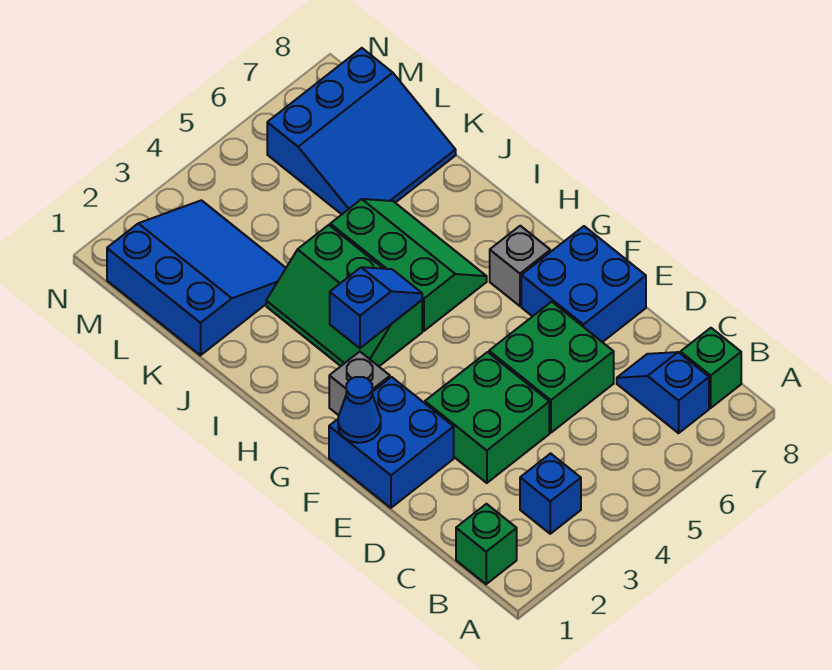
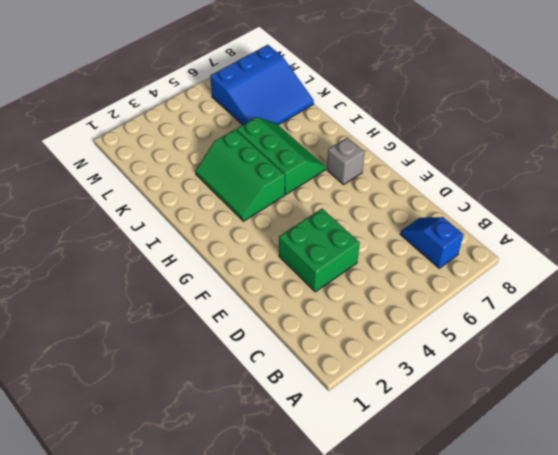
none -> green brick B1 level 1
none -> blue brick B3 level 1
none -> green brick B8 level 1

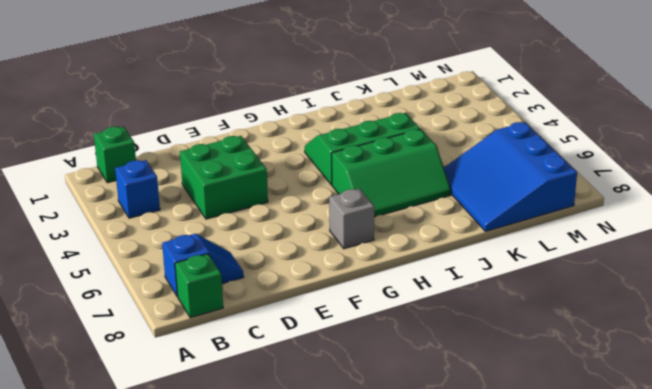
none -> green brick D5:E6 level 1
none -> blue brick E1:F2 level 1
none -> blue brick E7:F8 level 1

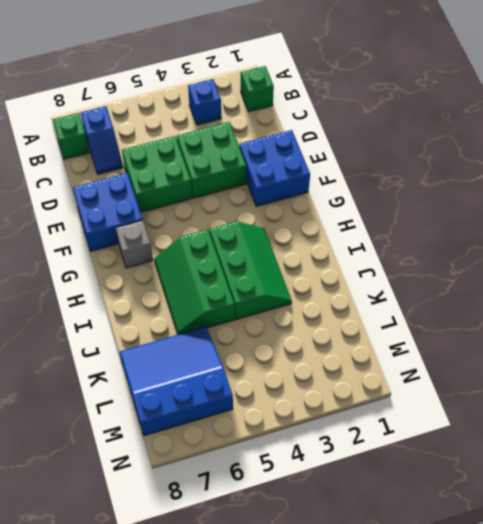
none -> grey brick G2 level 1
none -> blue slope K1:M3 level 1 top 1
none -> blue cone F1 level 2

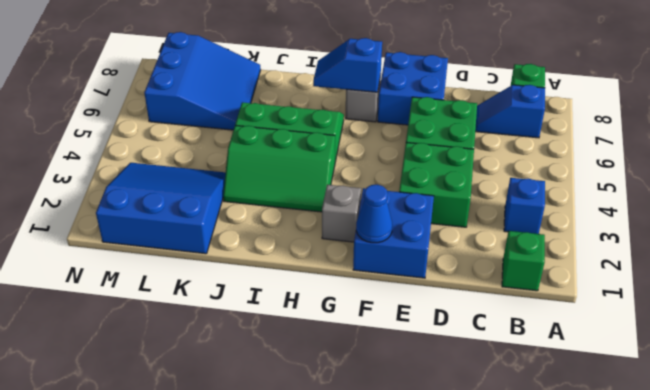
blue slope G7:H7 level 2 top G -> blue slope H3:H4 level 2 top 3

